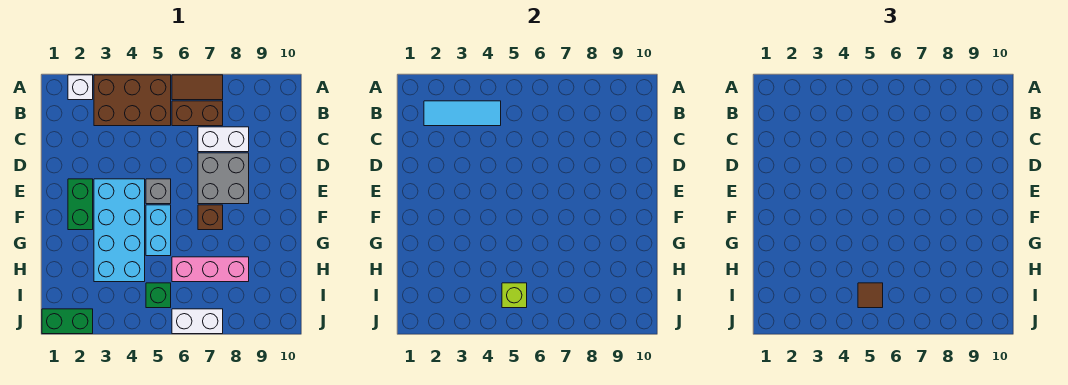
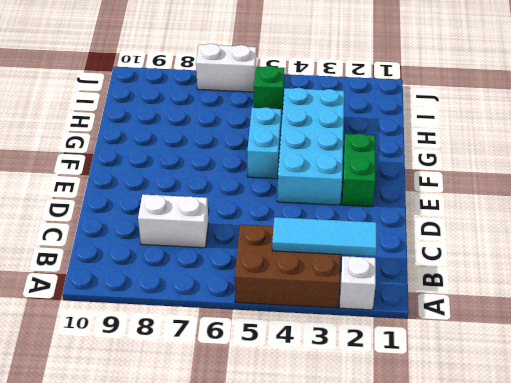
none -> brown tile A6:A7 level 1
none -> brown brick B6:B7 level 1
none -> grey brick D7:E8 level 1

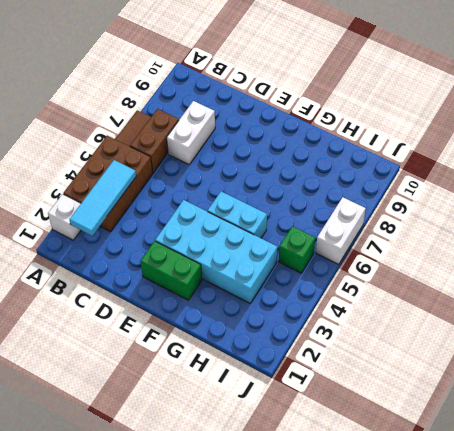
none -> grey brick D7:E8 level 1
none -> grey brick E5 level 1
none -> brown brick F7 level 1

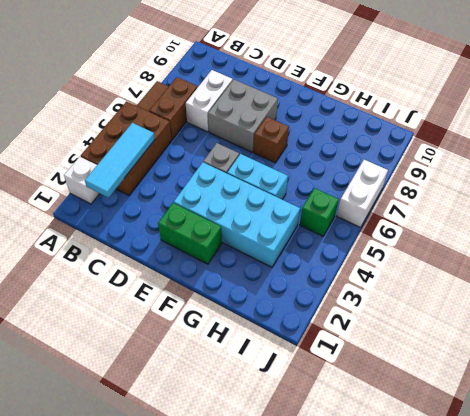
none -> pink brick H6:H8 level 1
none -> green brick J1:J2 level 1
none -> lime brick I5 level 2

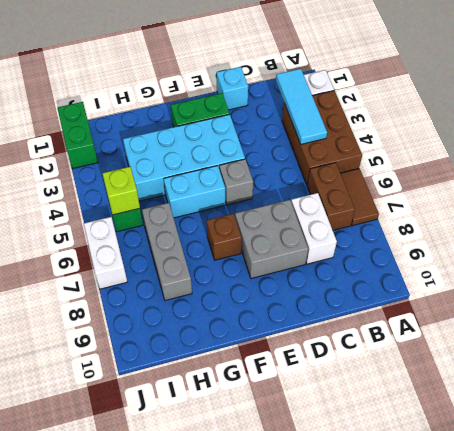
cyan brick D1 level 1 -> none
grey brick H6:H8 level 1 -> pink brick H6:H8 level 1
none -> brown tile I5 level 3

